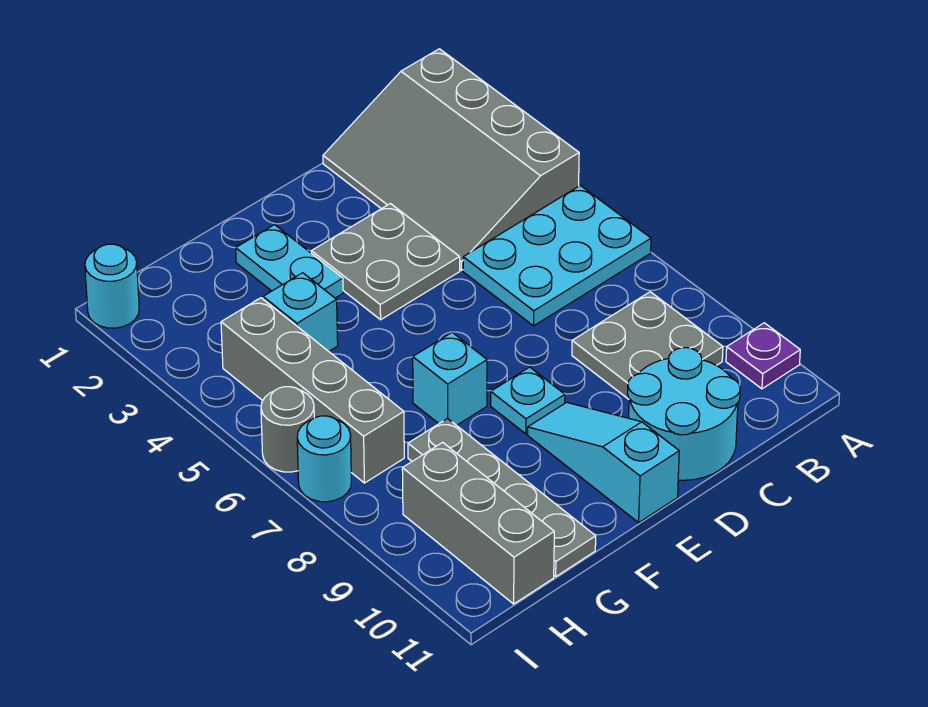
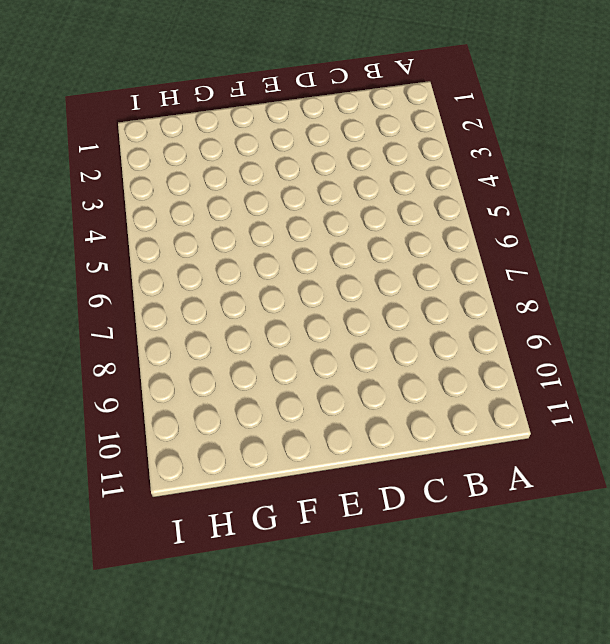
none -> grey slope A1:C4 level 1 top A
none -> cyan plate A5:C6 level 1
none -> purple plate A10 level 1

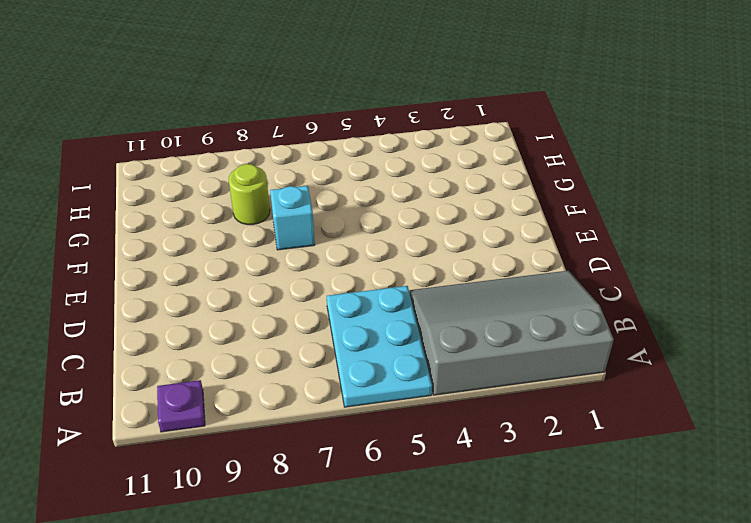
lime round brick G8 level 1 -> grey plate G8:G11 level 1
none -> grey plate B8:C9 level 1
none -> cyan round brick C10:D11 level 1
none -> grey plate D3:E4 level 1

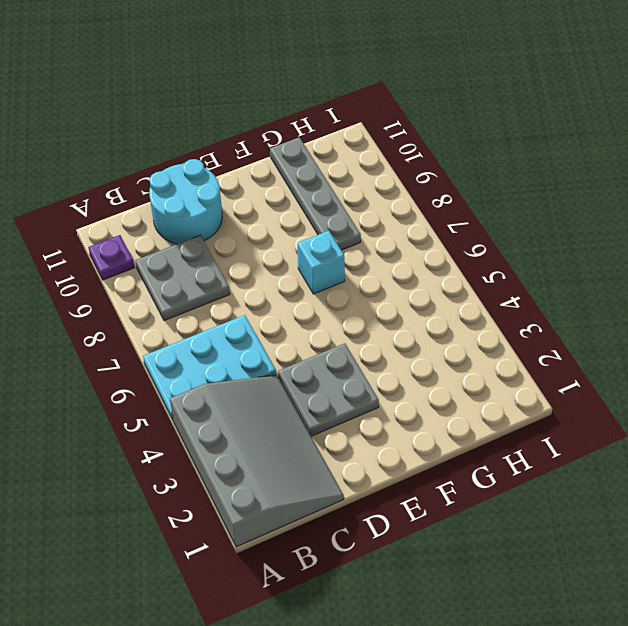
none -> cyan plate E8 level 1
none -> cyan slope E9:E11 level 1 top 11
none -> cyan plate F2:F3 level 1

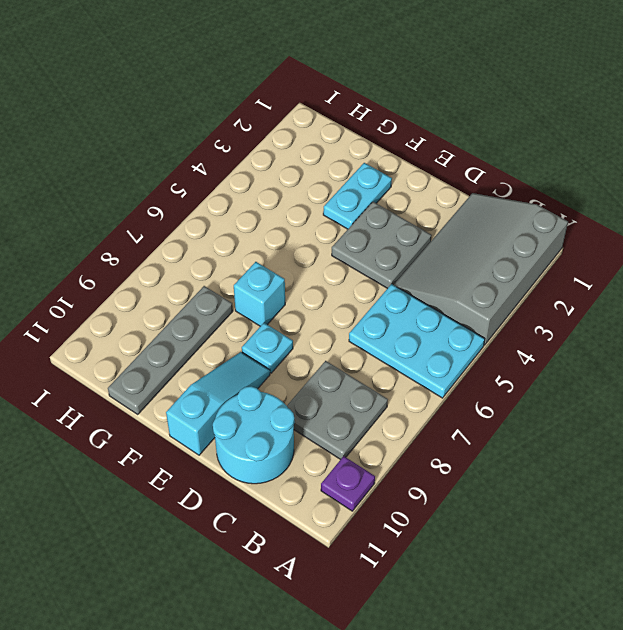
none -> cyan brick G4 level 1
none -> grey brick H4:H7 level 1
none -> grey brick H9:H11 level 1

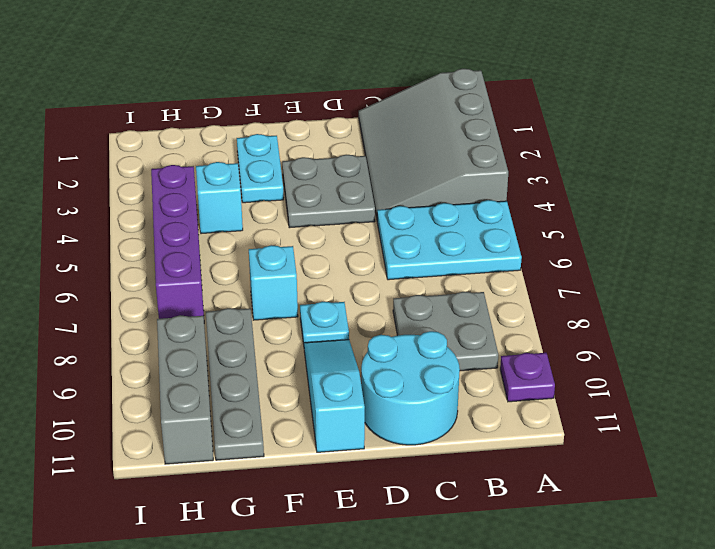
purple brick H4:H7 level 1 -> grey brick H4:H7 level 1
none -> cyan round brick I1 level 1
none -> grey round brick I6 level 1
none -> cyan round brick I7 level 1

